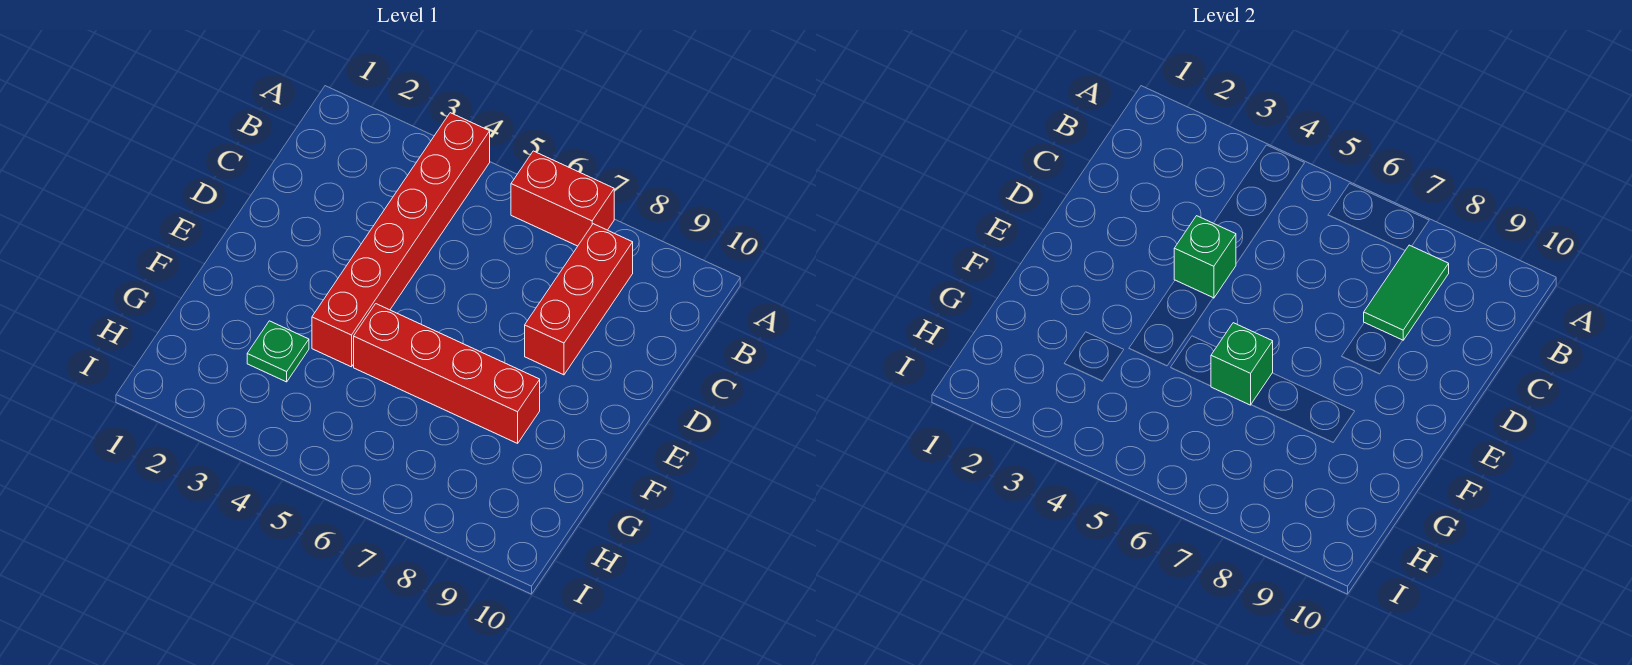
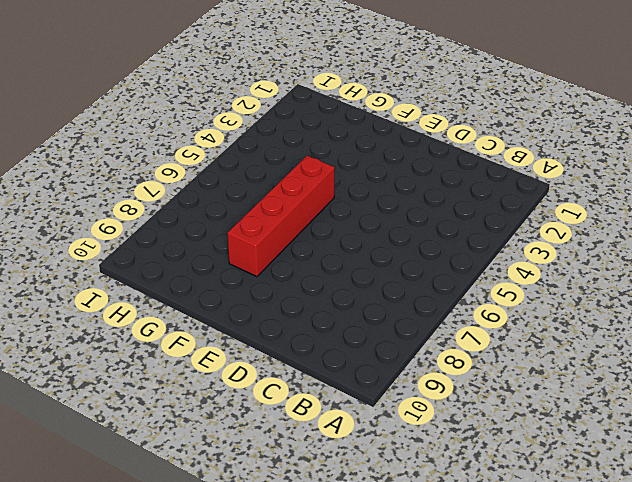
none -> red brick A4:F4 level 1
none -> red brick A6:A7 level 1

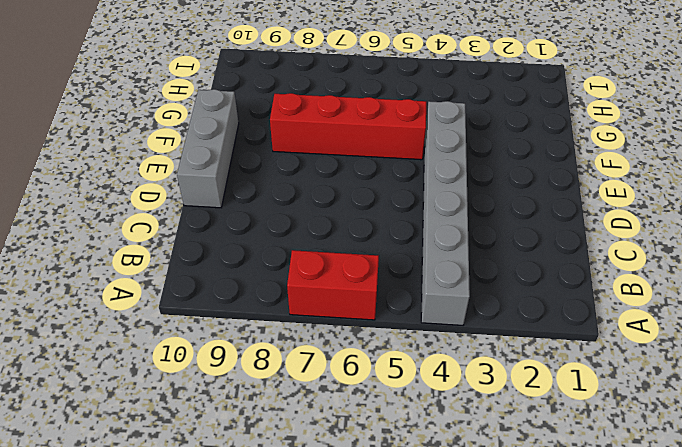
grey brick A4:F4 level 1 -> red brick A4:F4 level 1
grey brick D10:F10 level 1 -> none
none -> red brick B8:D8 level 1
none -> green plate G3 level 1

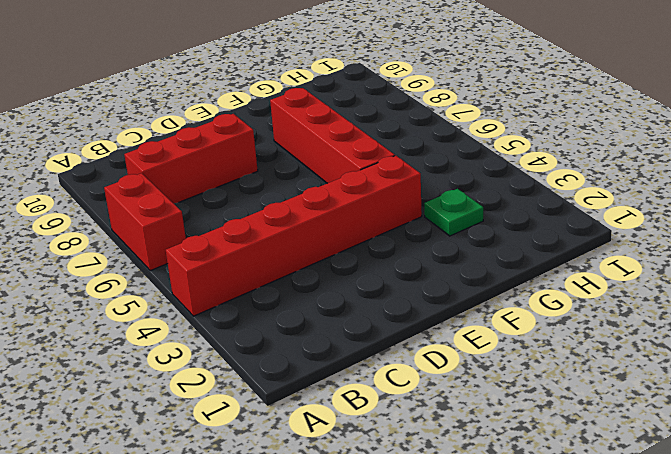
none -> green tile B8:C8 level 2
none -> green brick D4 level 2

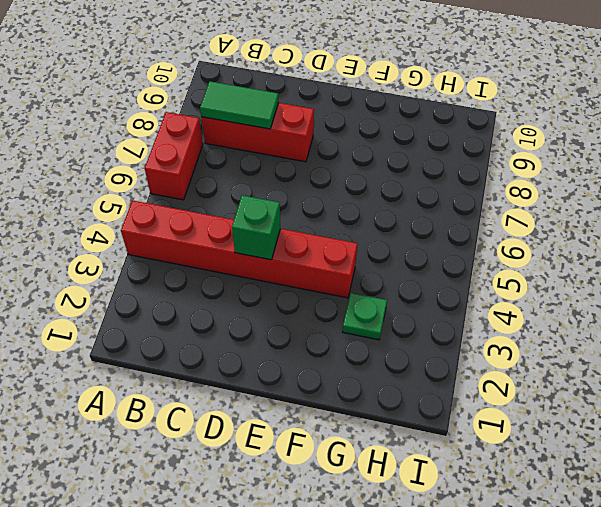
none -> red brick F5:F8 level 1
none -> green brick F6 level 2

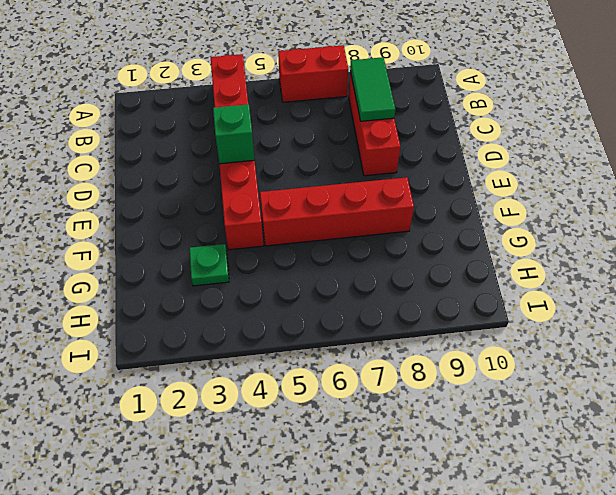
none -> green brick F6 level 2

